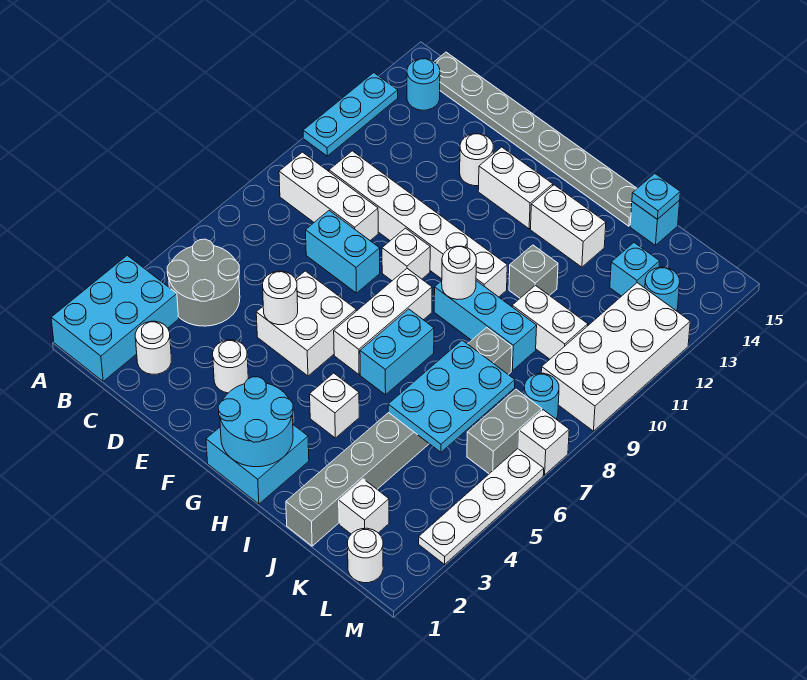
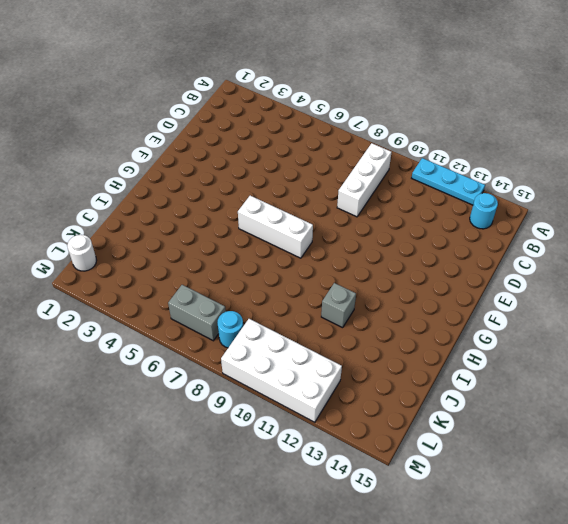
none -> cyan brick A1:B3 level 1
none -> grey round brick B4:C5 level 1
none -> grey plate B15:I15 level 1
none -> white round brick C2 level 1

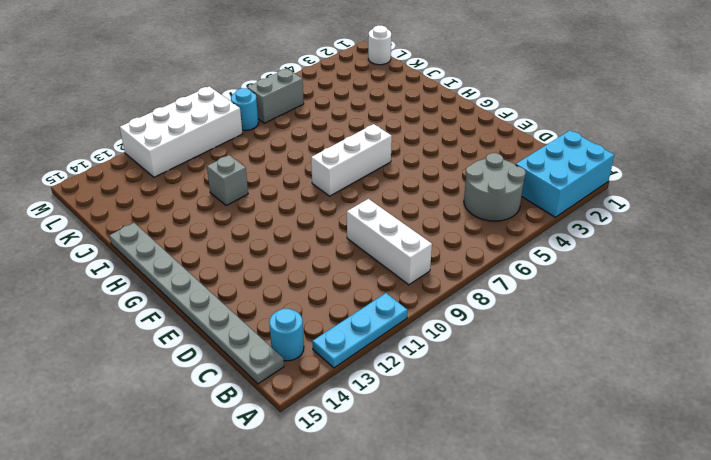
none -> white round brick C2 level 1
none -> white brick C10:H10 level 1
none -> cyan brick D8:E8 level 1
none -> white round brick E3 level 1

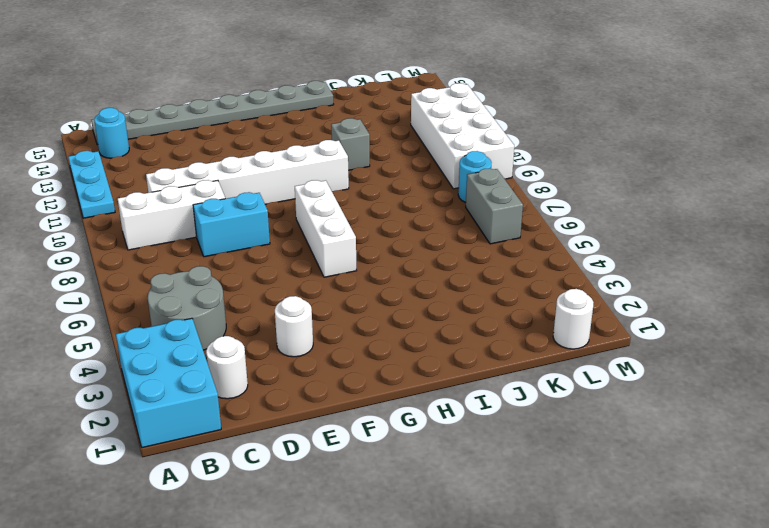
none -> white brick E5:F6 level 1
none -> white round brick E13 level 1
none -> white brick F9 level 1
none -> white brick F13:G13 level 1

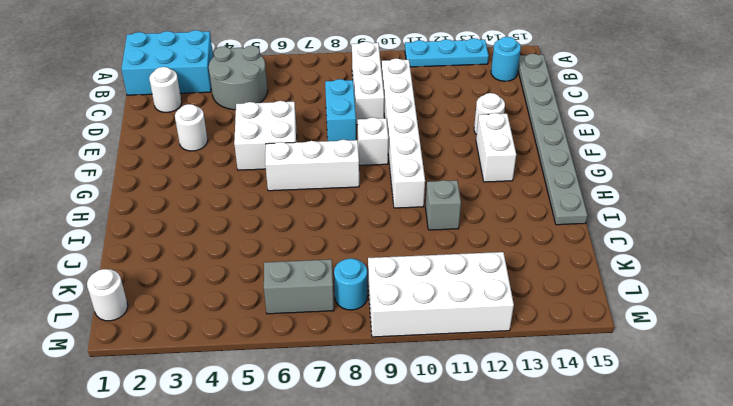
none -> cyan brick G1:H2 level 1
none -> white brick H4 level 1
none -> cyan brick H6:H7 level 1
none -> cyan brick H9:J9 level 1

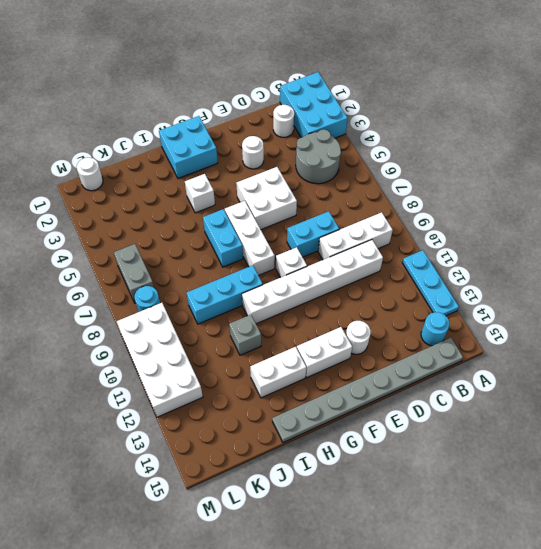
none -> grey brick J1:J8 level 1
none -> white brick J10:K10 level 1
none -> cyan brick J15 level 1
none -> white brick K2 level 1

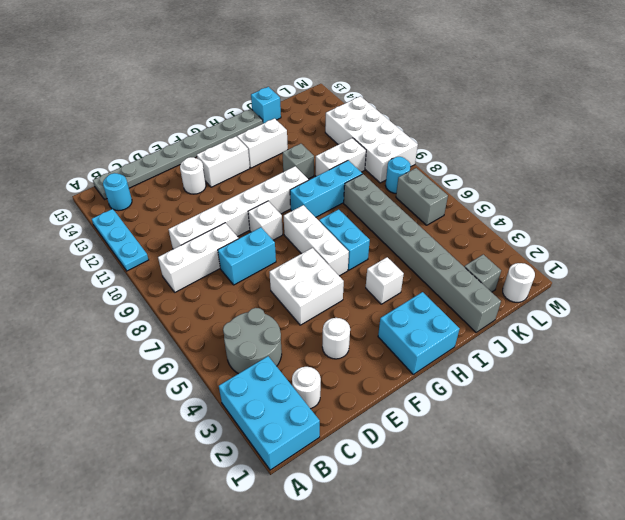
grey brick K2 level 1 -> white brick K2 level 1
none -> cyan brick K13 level 1
none -> cyan round brick L13 level 1
none -> white plate M3:M6 level 1
none -> white brick M7 level 1

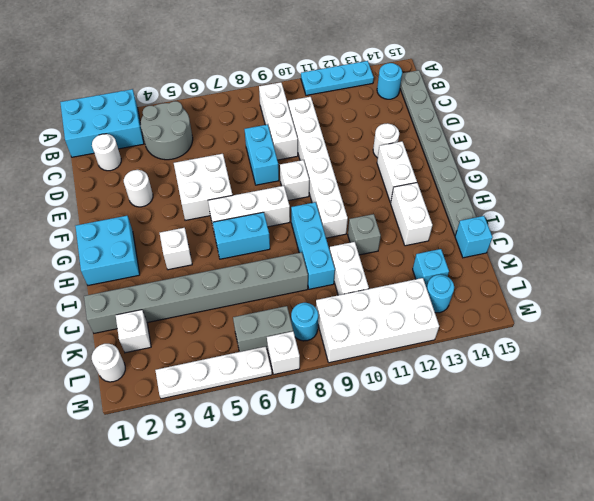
none -> white round brick E5 level 2
none -> cyan round brick G1:H2 level 2
none -> white round brick H9 level 2
none -> cyan plate J5:K7 level 2

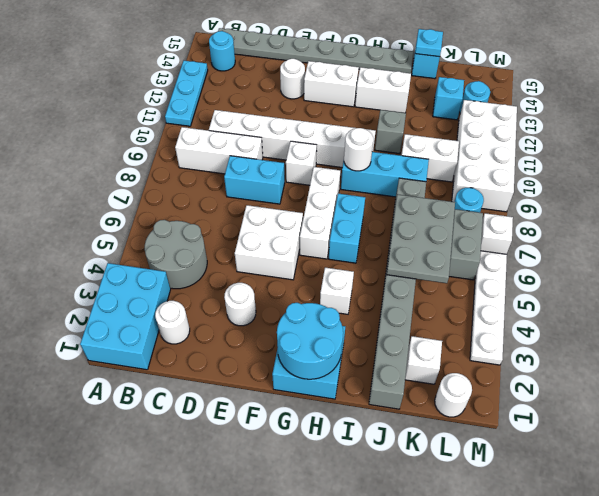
grey plate J5:K7 level 2 -> cyan plate J5:K7 level 2
none -> white round brick E5 level 2

